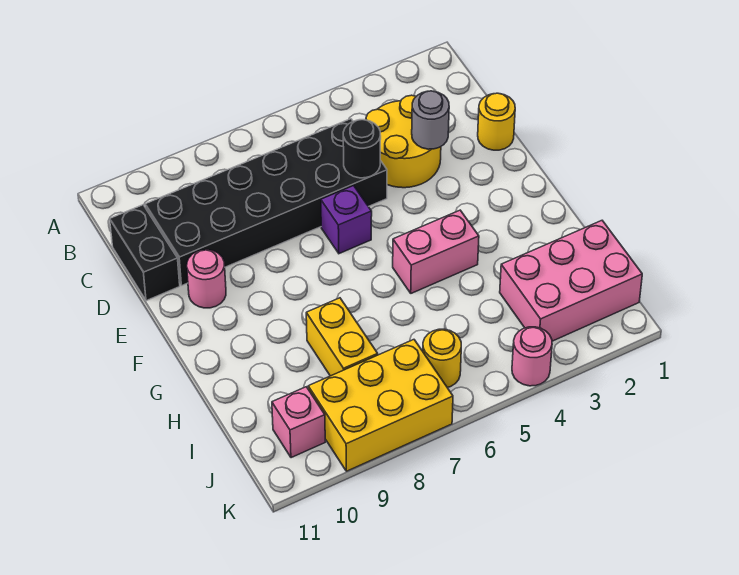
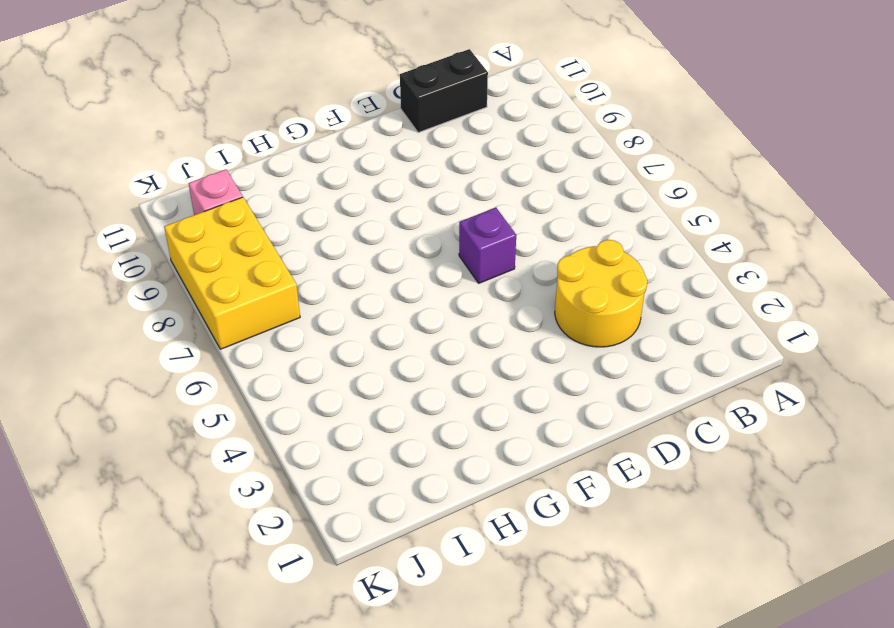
none -> black brick C5:D10 level 1
none -> yellow round brick D1 level 1
none -> pink round brick E10 level 1

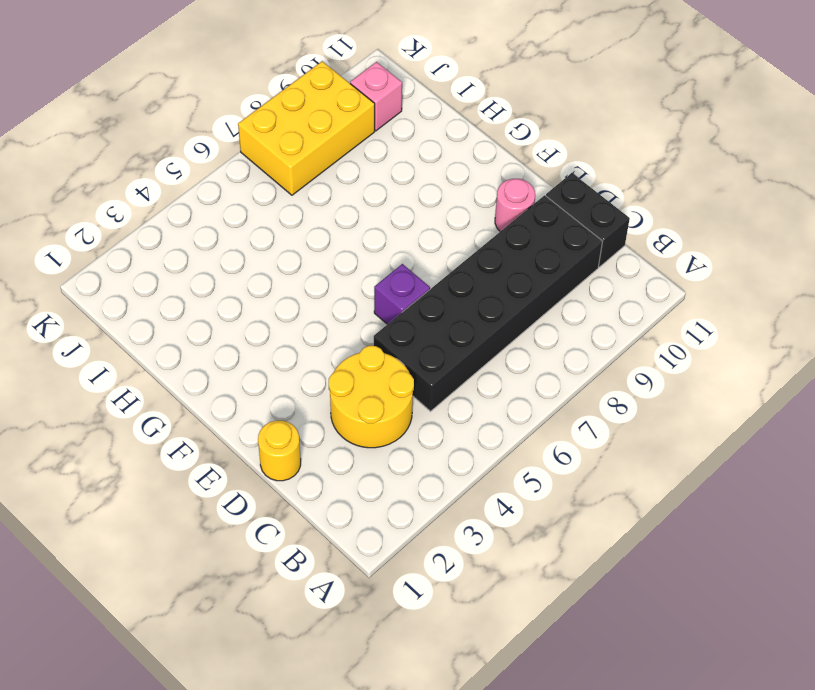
none -> pink brick G4:G5 level 1
none -> yellow brick H8:I8 level 1
none -> pink brick I1:J3 level 1

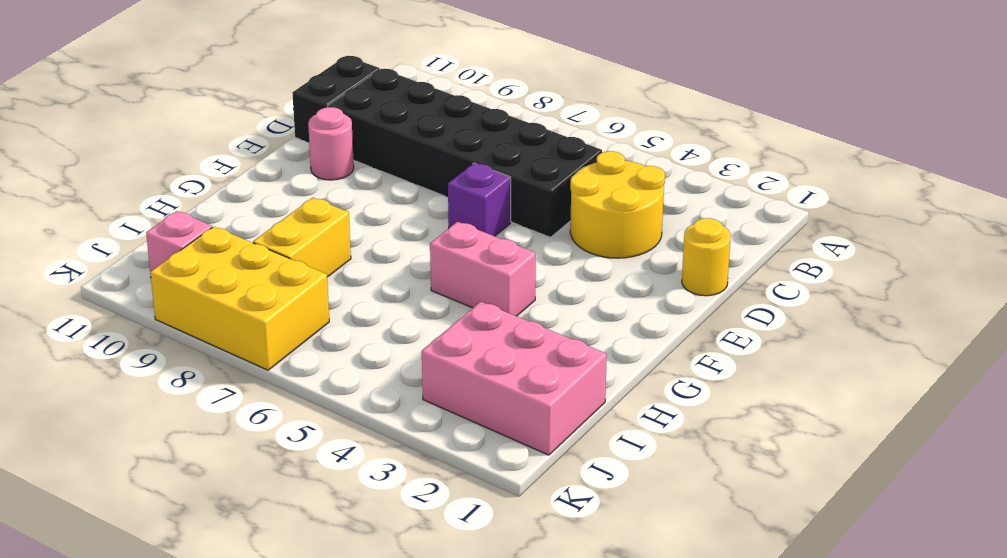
none -> yellow round brick J6 level 1
none -> pink round brick K4 level 1
none -> grey round brick D3 level 2

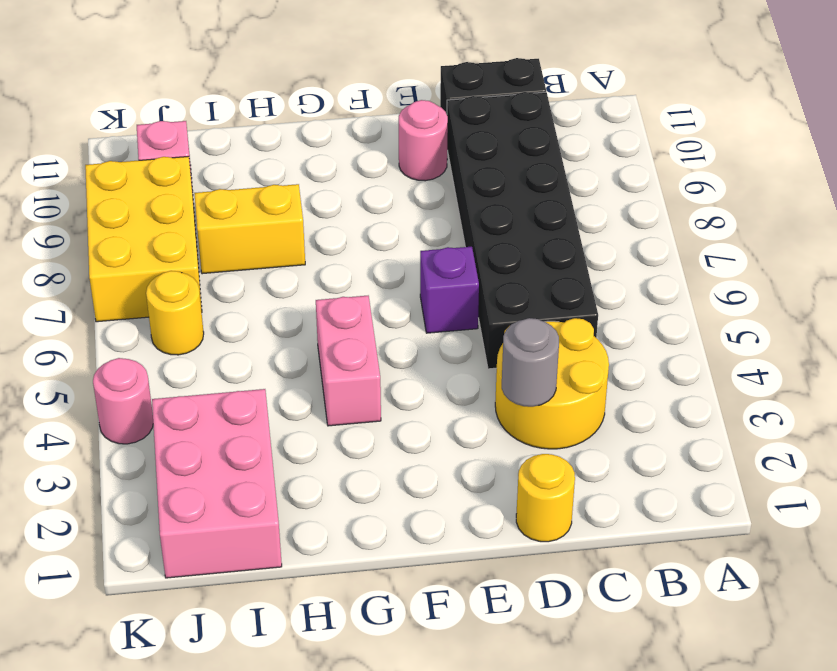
none -> black round brick D5 level 2

